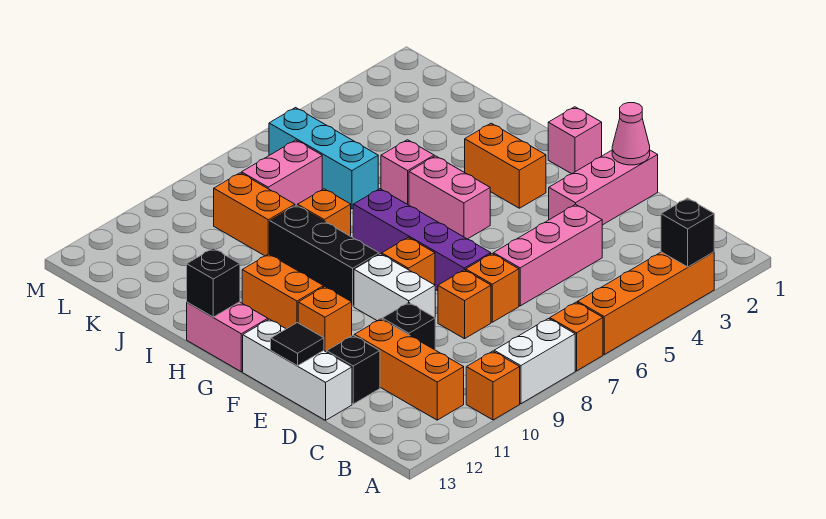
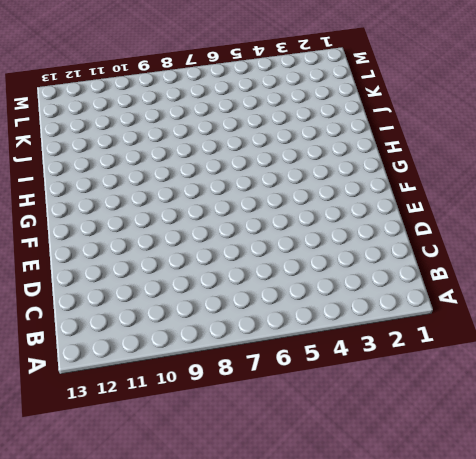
none -> orange brick A3:A6 level 1
none -> orange brick A7 level 1
none -> white brick A8:A9 level 1
none -> orange brick A10 level 1

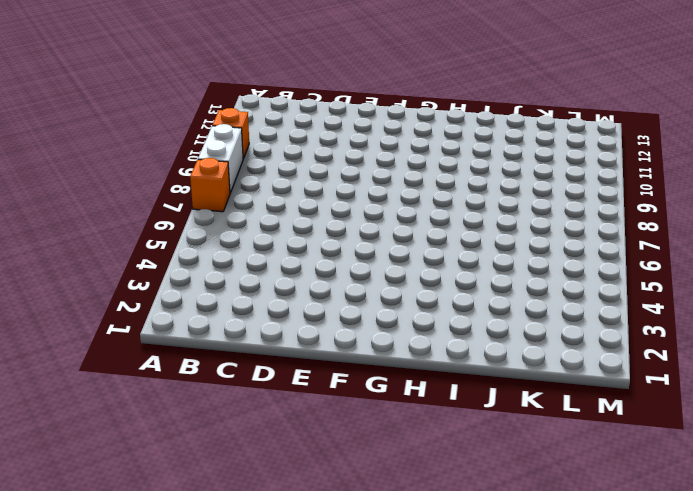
none -> orange brick A3:A6 level 1
none -> orange brick B11:D11 level 1
none -> pink brick D4:D6 level 1
none -> orange brick D7 level 1

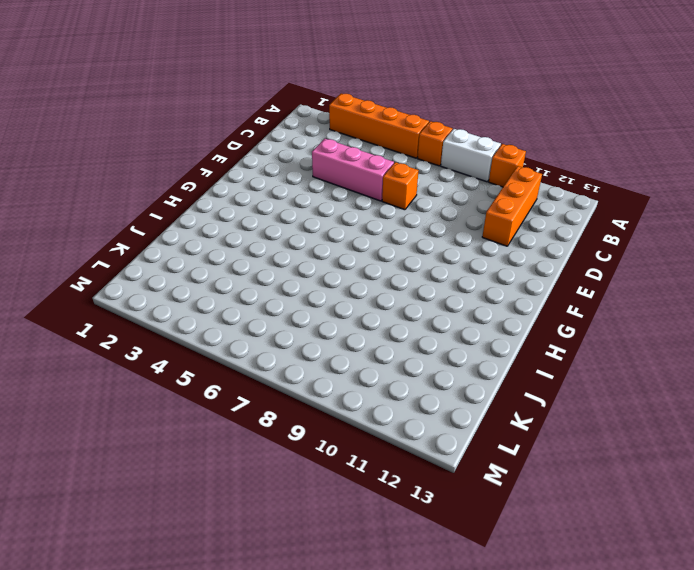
none -> orange brick D8 level 1
none -> black brick D10 level 1
none -> black brick D12 level 1
none -> white brick D13:F13 level 1

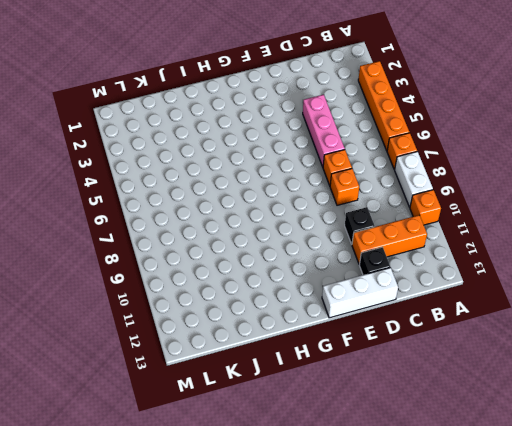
none -> pink brick E1:E3 level 1
none -> purple brick E7:H7 level 1
none -> white brick E9:F9 level 1
none -> orange brick F8 level 1

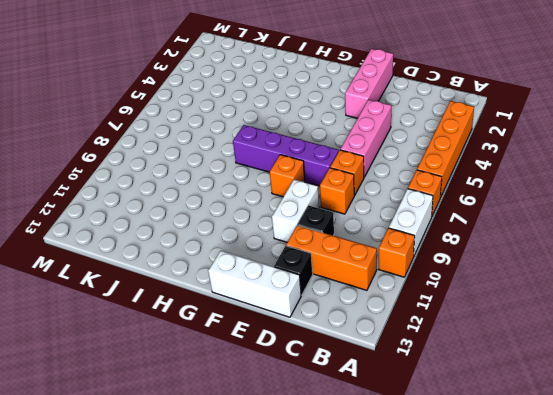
white brick E9:E10 level 1 -> white brick E9:F9 level 1
none -> orange brick F11 level 1
none -> pink brick G1 level 1
none -> orange brick G3:H3 level 1
none -> pink brick G5:H5 level 1

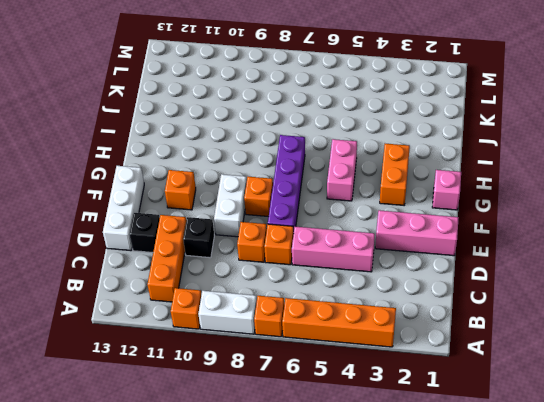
none -> black brick G9:I9 level 1
none -> orange brick G11:H11 level 1
none -> pink brick G13:H13 level 1
none -> pink brick I5 level 1

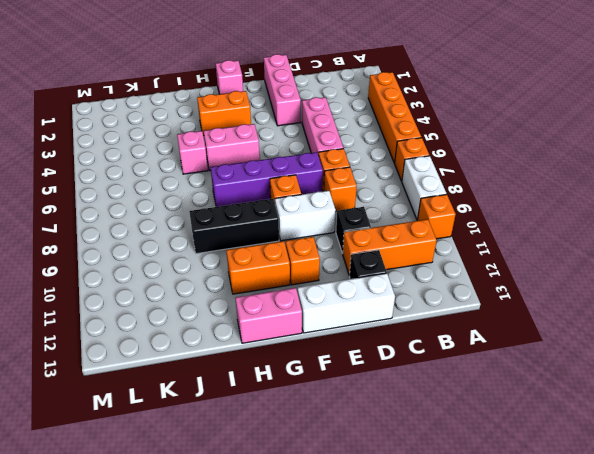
none -> orange brick I8 level 1
none -> cyan brick J6:L6 level 1
none -> orange brick J9:K9 level 1
none -> pink brick K7:K8 level 1

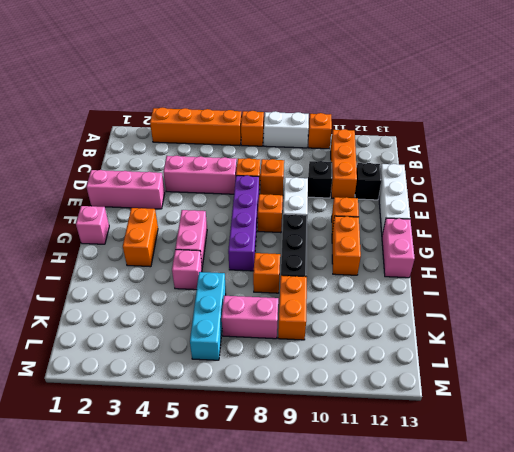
none -> black brick A3 level 2
none -> pink cone E1 level 2
none -> black tile E13 level 2
none -> black brick H13 level 2

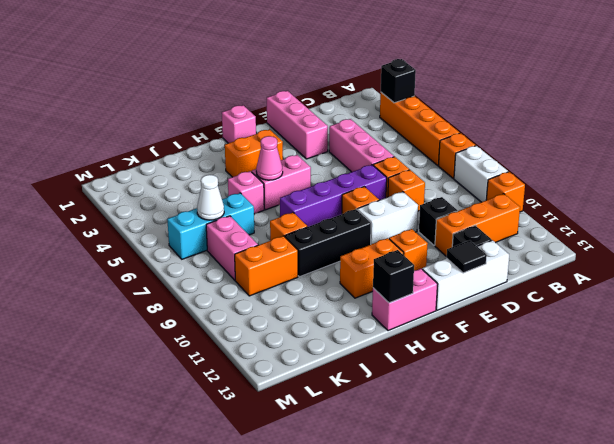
pink cone H5 level 2 -> pink cone E1 level 2
white cone K6 level 2 -> none

